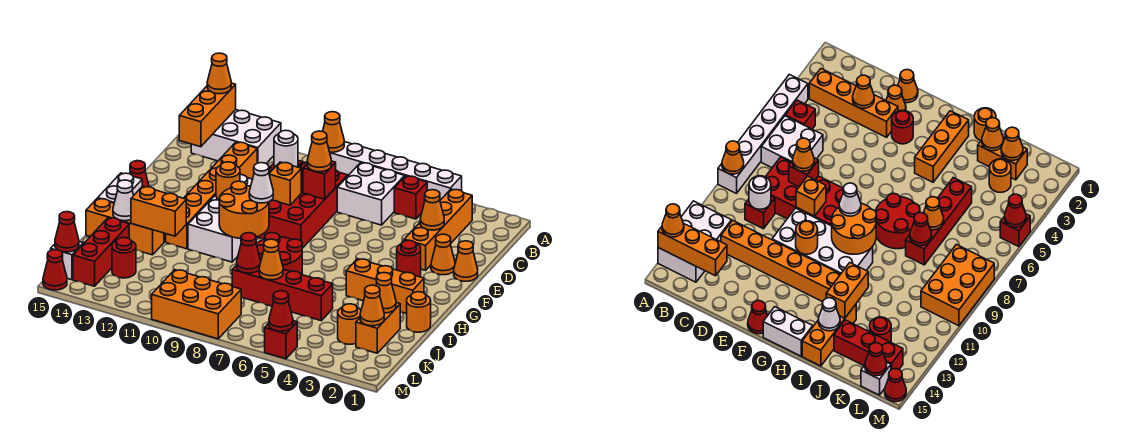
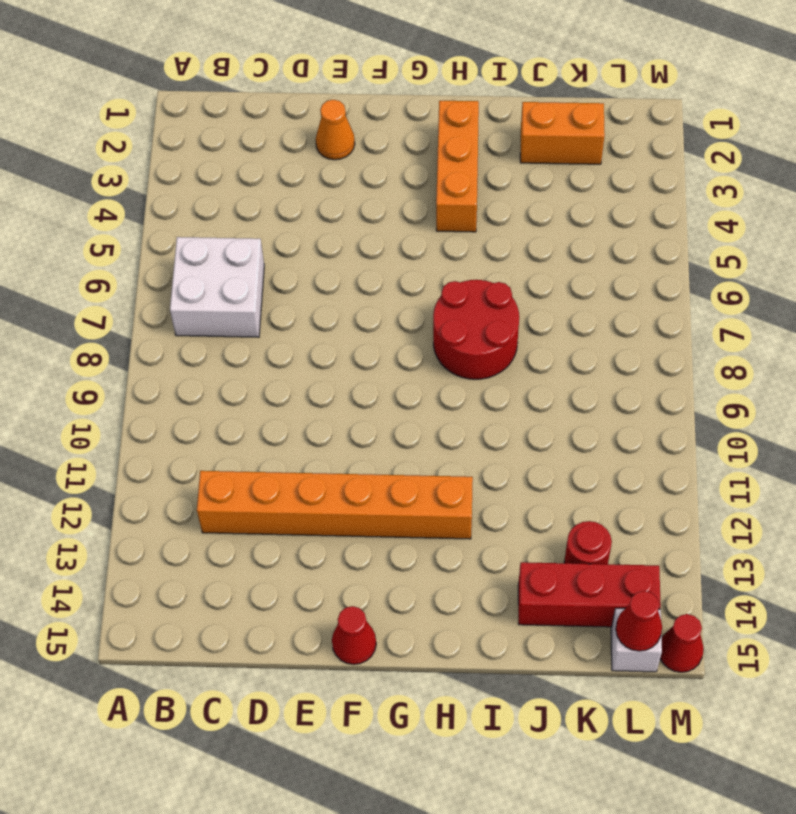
none -> white brick A4:A9 level 1
none -> white brick A12:B14 level 1
none -> orange brick B3:E3 level 1
none -> red brick B5 level 1

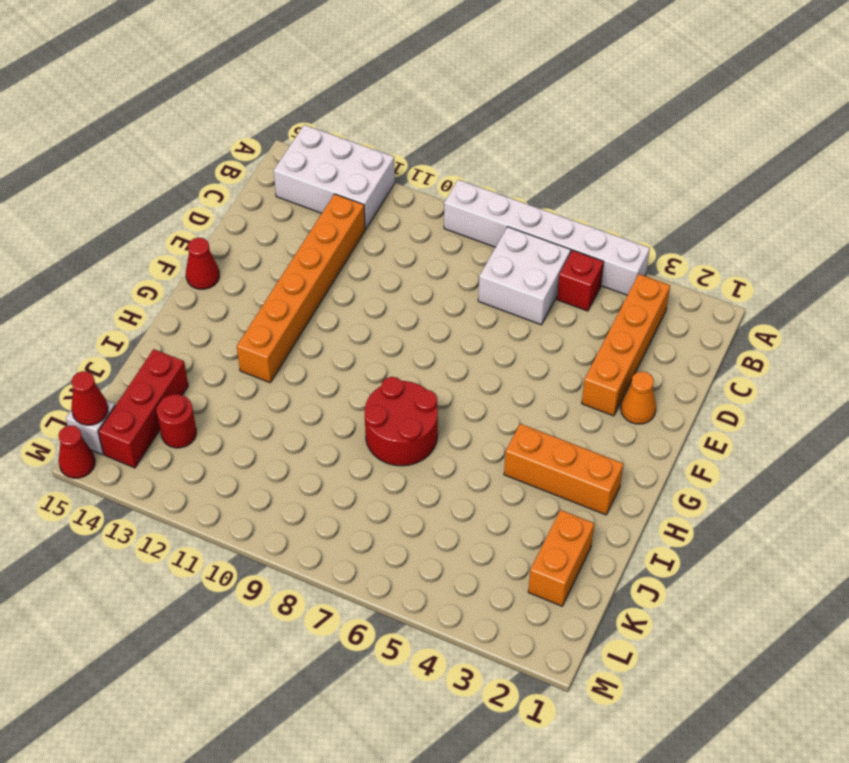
none -> red brick C8:F9 level 1
none -> red brick C10 level 1
none -> orange cone E1 level 1
none -> white brick E10:H11 level 1

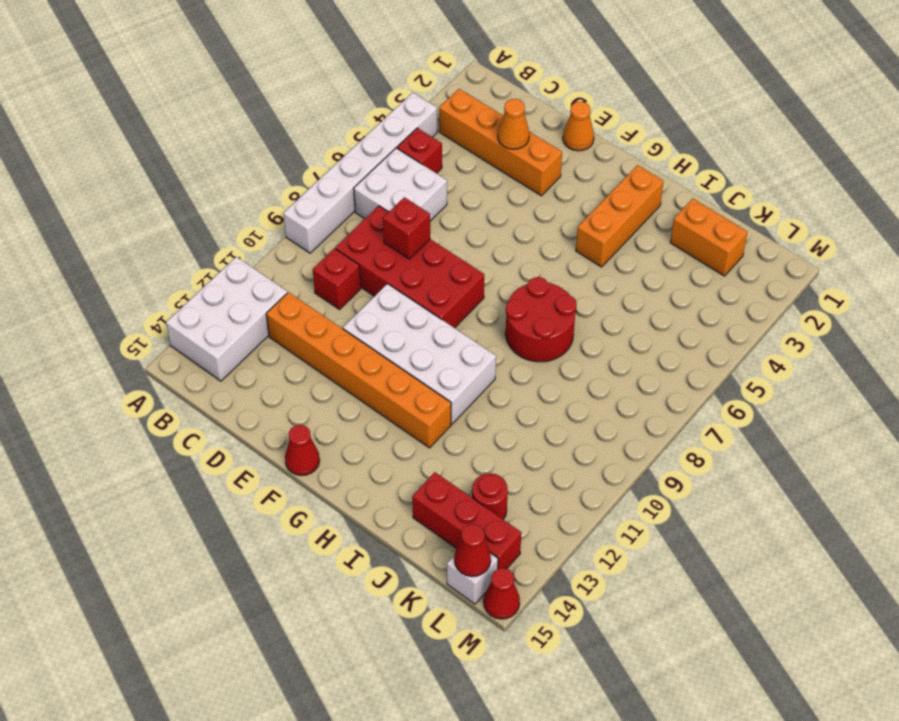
none -> orange cone E2 level 1
none -> red round brick F3 level 1
none -> white brick G15:H15 level 1
none -> orange round brick I1 level 1

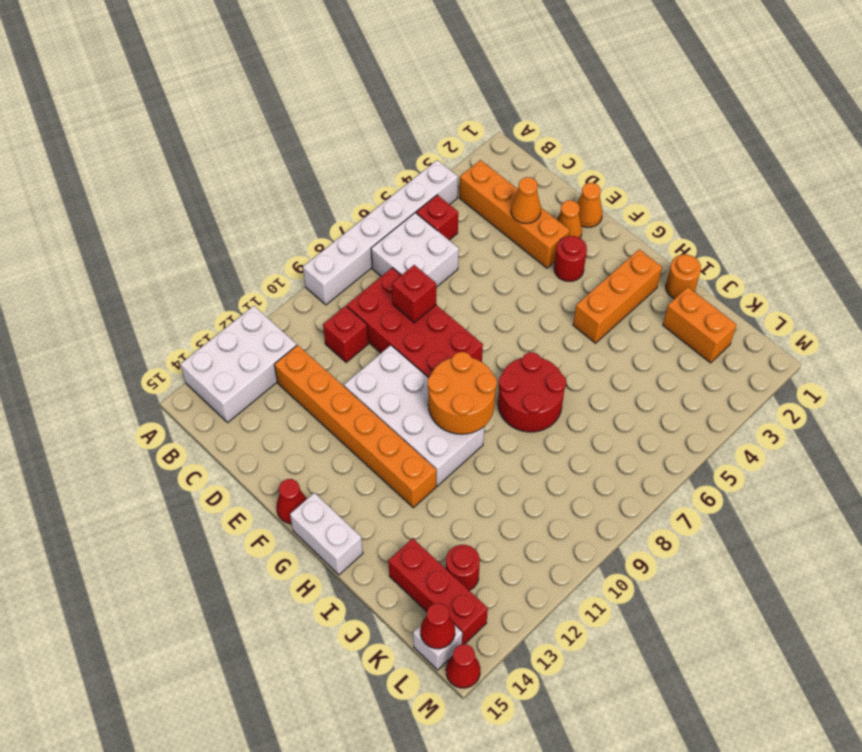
none -> orange brick I13:I15 level 1
none -> red brick J5:J8 level 1
none -> orange round brick K3 level 1
none -> orange brick L8:M10 level 1

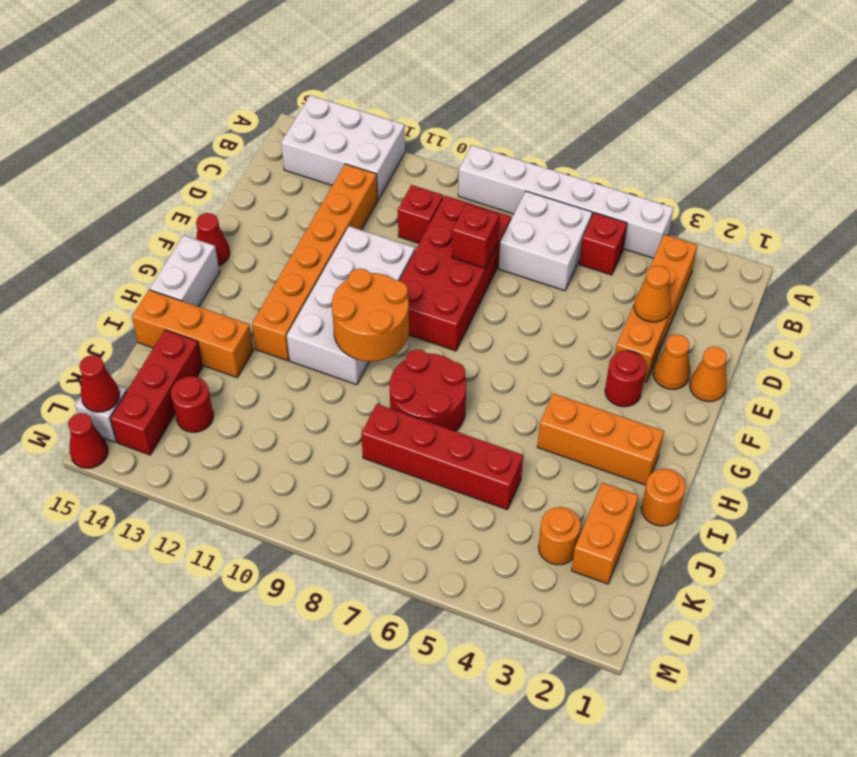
none -> orange brick L8:M10 level 1
none -> red brick M5 level 1
none -> orange cone A9 level 2
none -> orange brick A14:C14 level 2

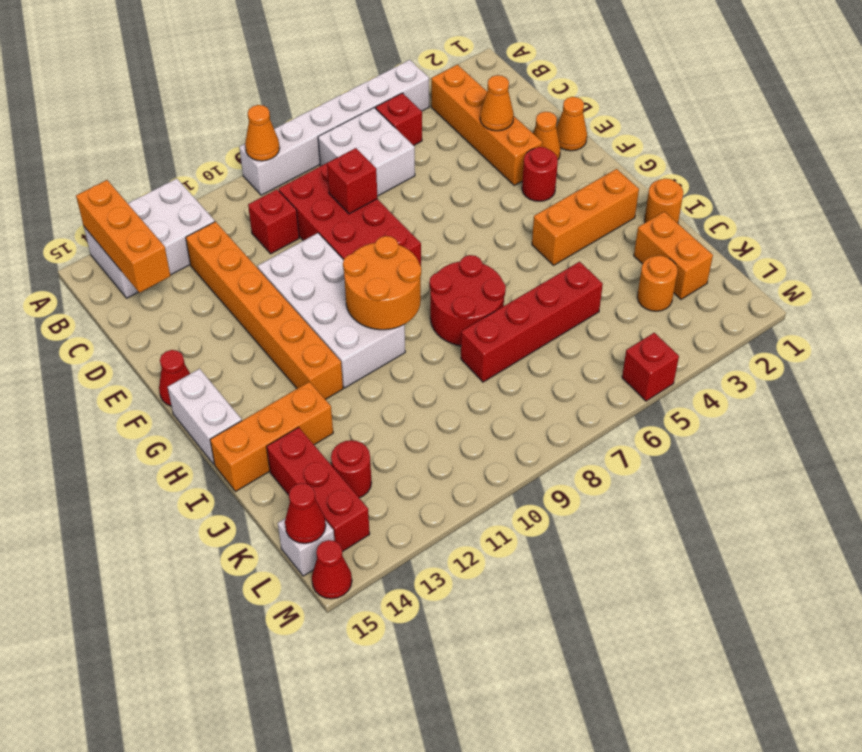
none -> orange brick L8:M10 level 1
none -> white round brick C10 level 2
none -> orange brick E9 level 2
none -> orange round brick F11 level 2

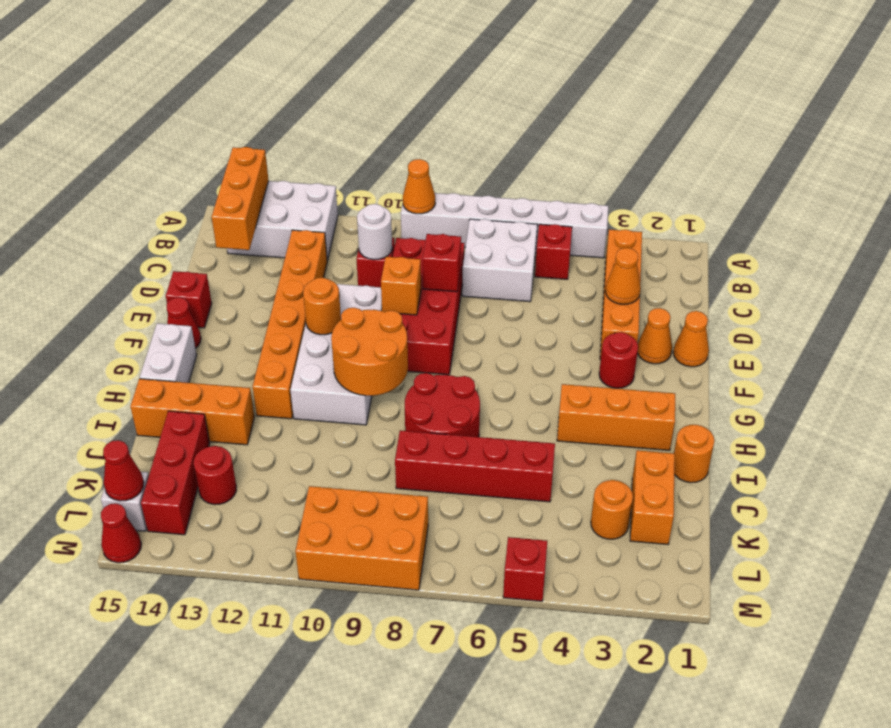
red brick E15 level 1 -> none
none -> orange brick I12:I13 level 2
none -> white cone I14 level 2
none -> orange cone J2 level 2
none -> orange cone J7 level 2

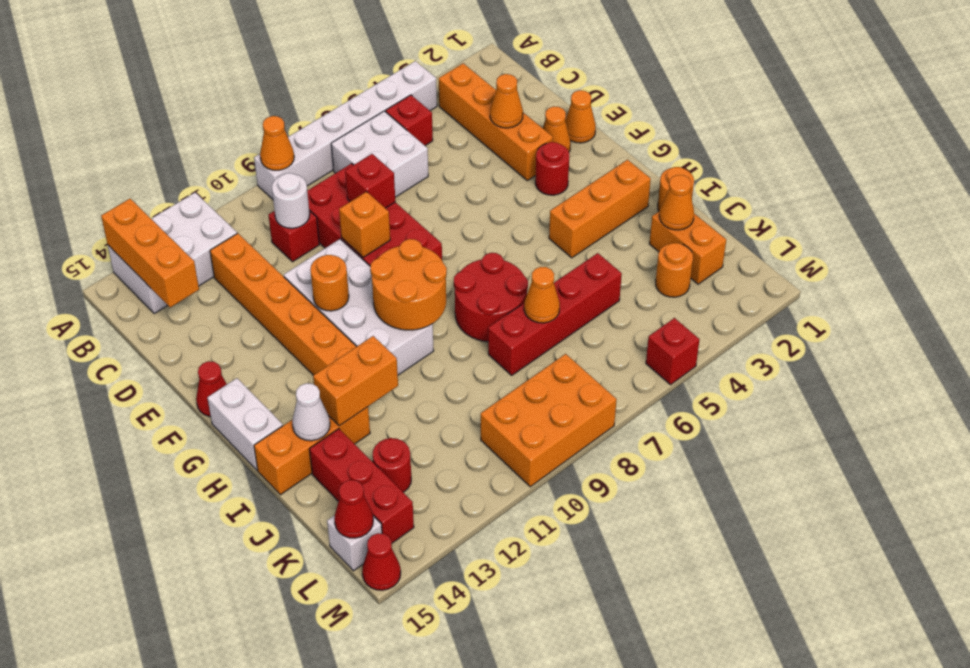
none -> red cone J8 level 2
none -> orange cone K2 level 2
none -> red cone M5 level 2
none -> orange cone A14 level 3

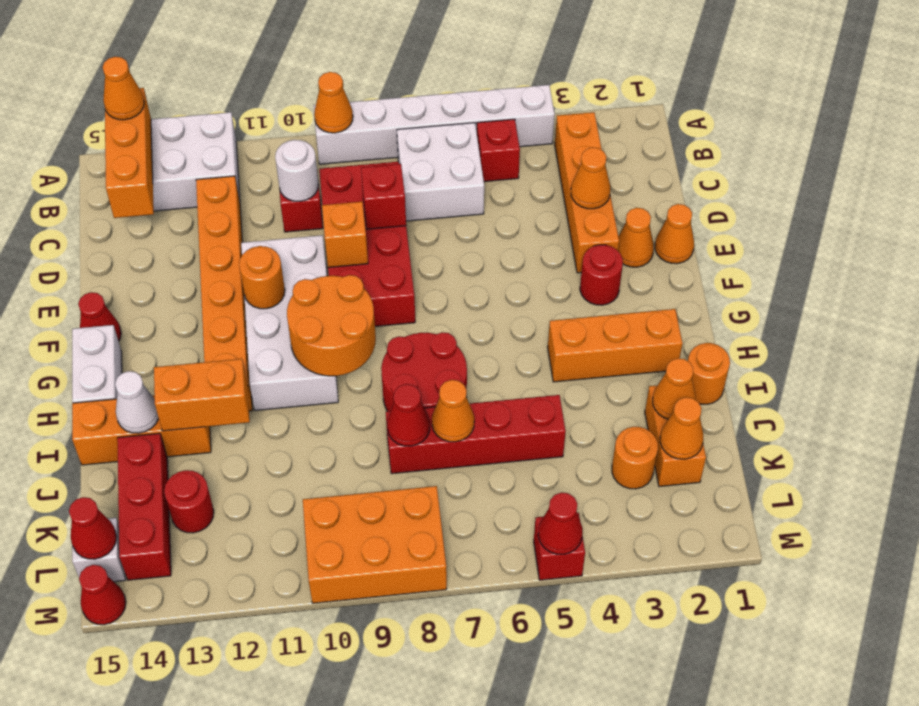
none -> orange cone D8 level 3
none -> white cone G9 level 3

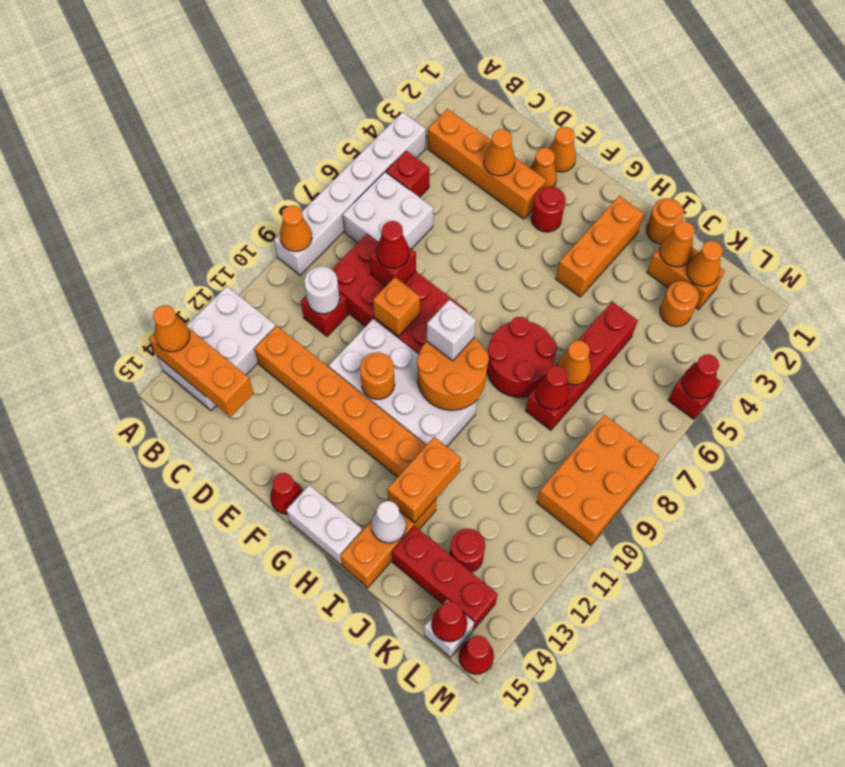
red cone D8 level 3 -> orange cone D8 level 3
white brick G9 level 3 -> white cone G9 level 3

